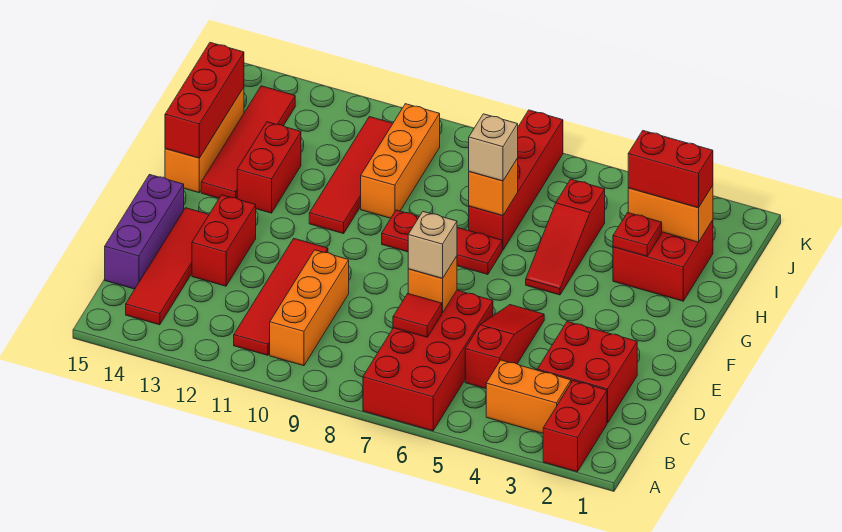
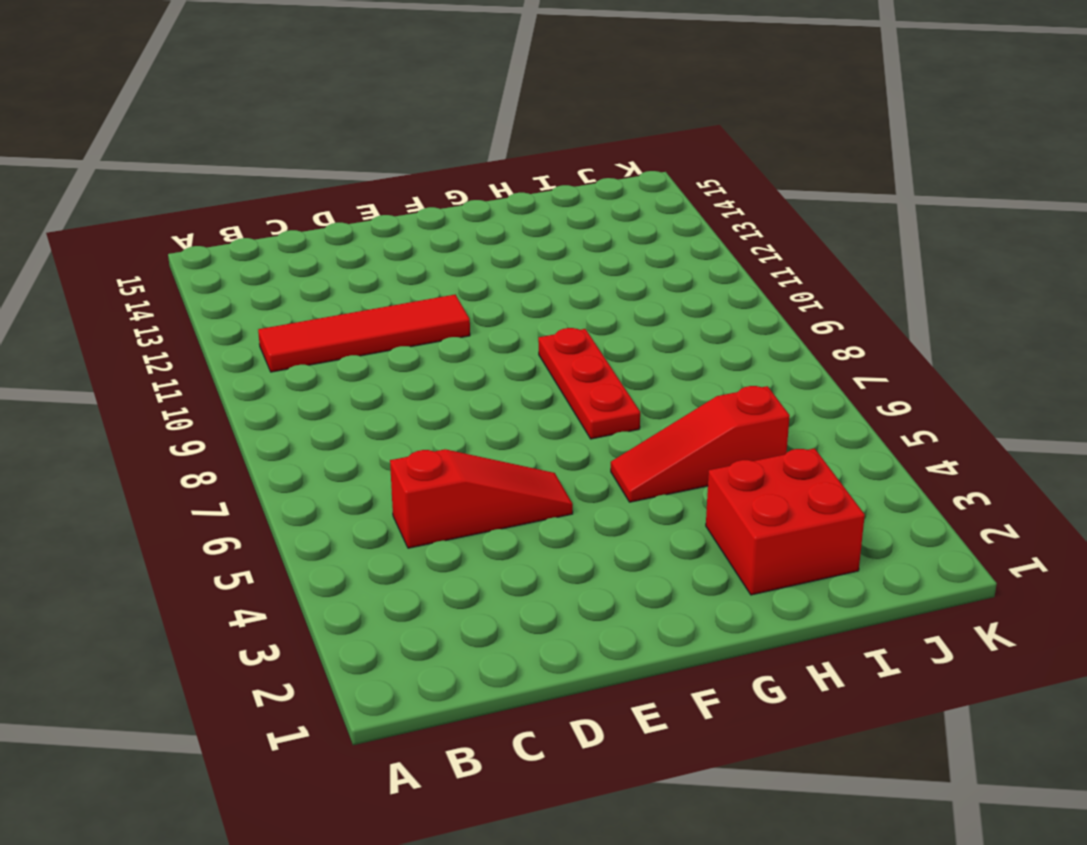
none -> red brick A2:B2 level 1
none -> red brick A6:D7 level 1
none -> orange brick B3:B4 level 1

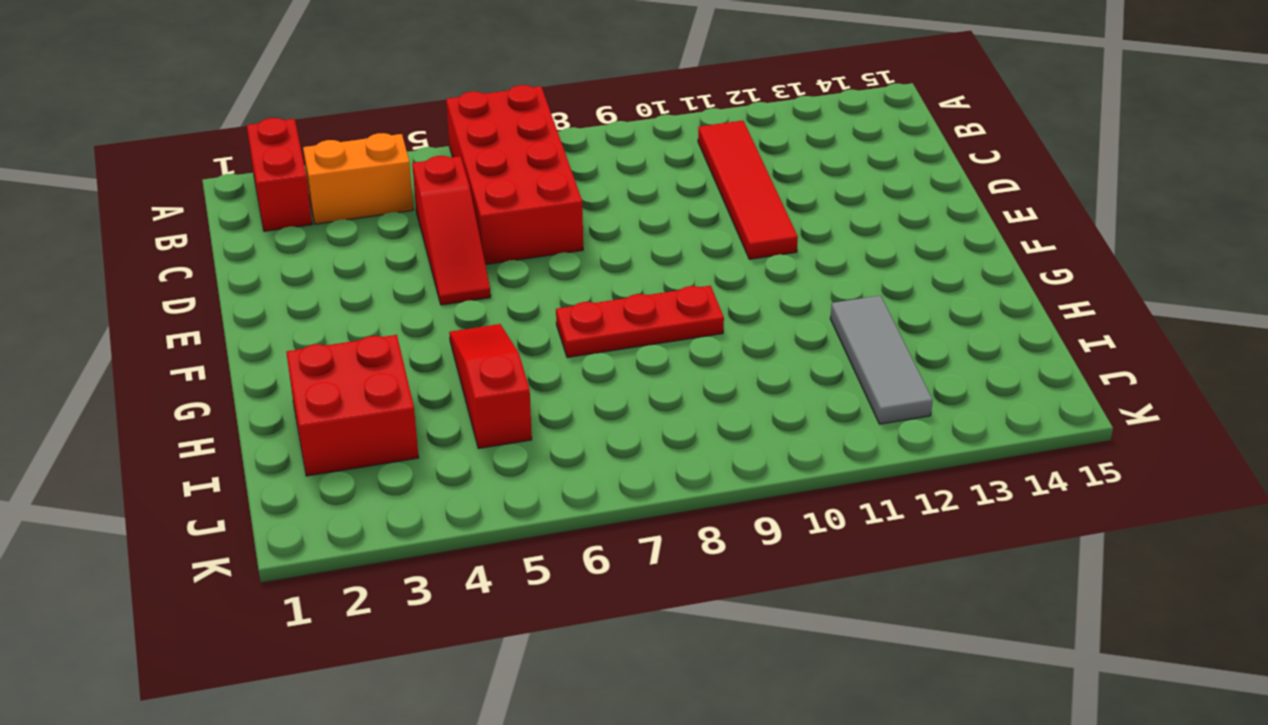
grey tile H12:J12 level 1 -> none
none -> orange brick B10:D10 level 1
none -> red tile B14:E14 level 1
none -> red brick C2:D3 level 1

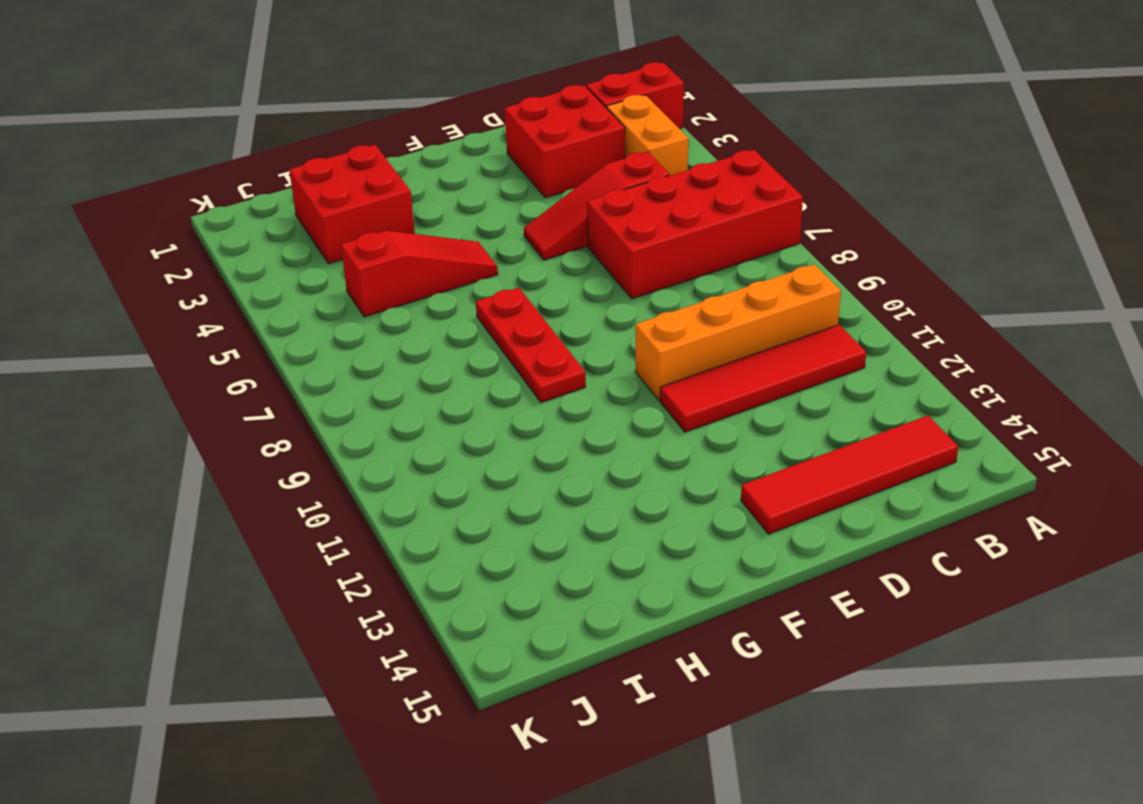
orange brick B10:E10 level 1 -> orange brick B10:D10 level 1
none -> purple brick C15:E15 level 1
none -> red brick D13:E13 level 1
none -> red tile G11:J11 level 1

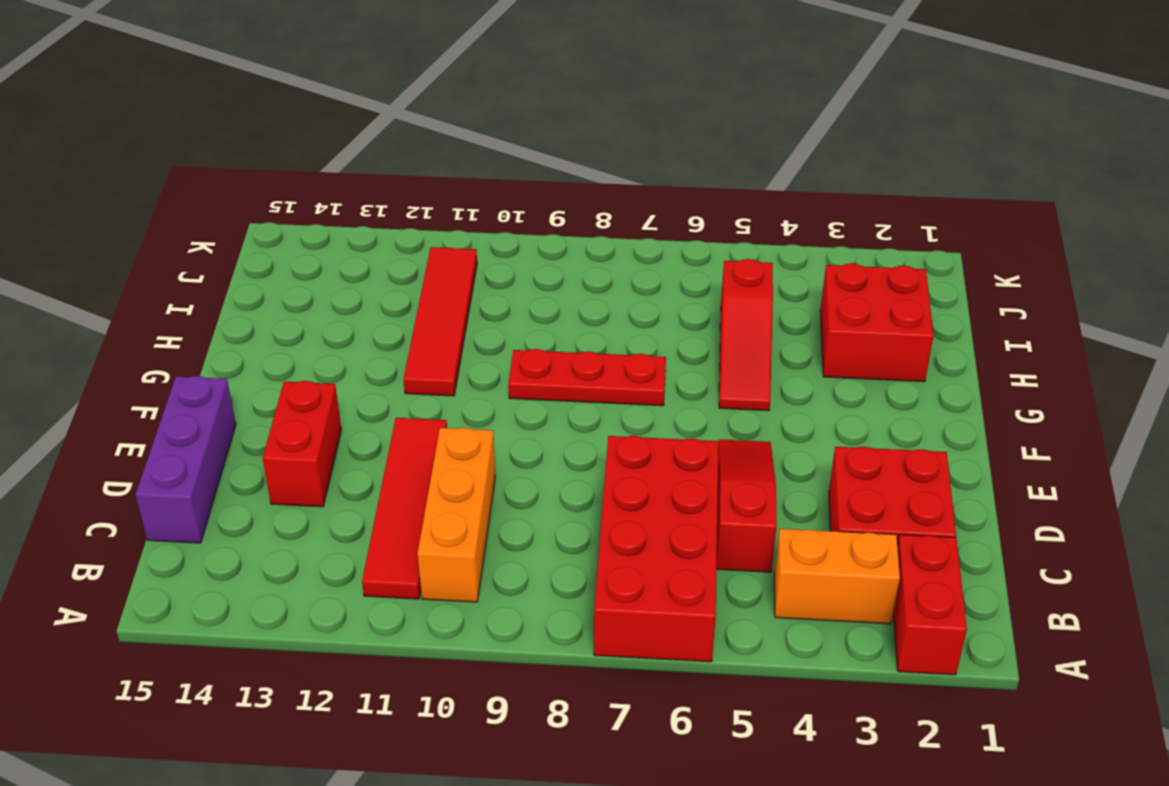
none -> red tile B14:E14 level 1
none -> red brick G13:H13 level 1
none -> red tile G14:J14 level 1

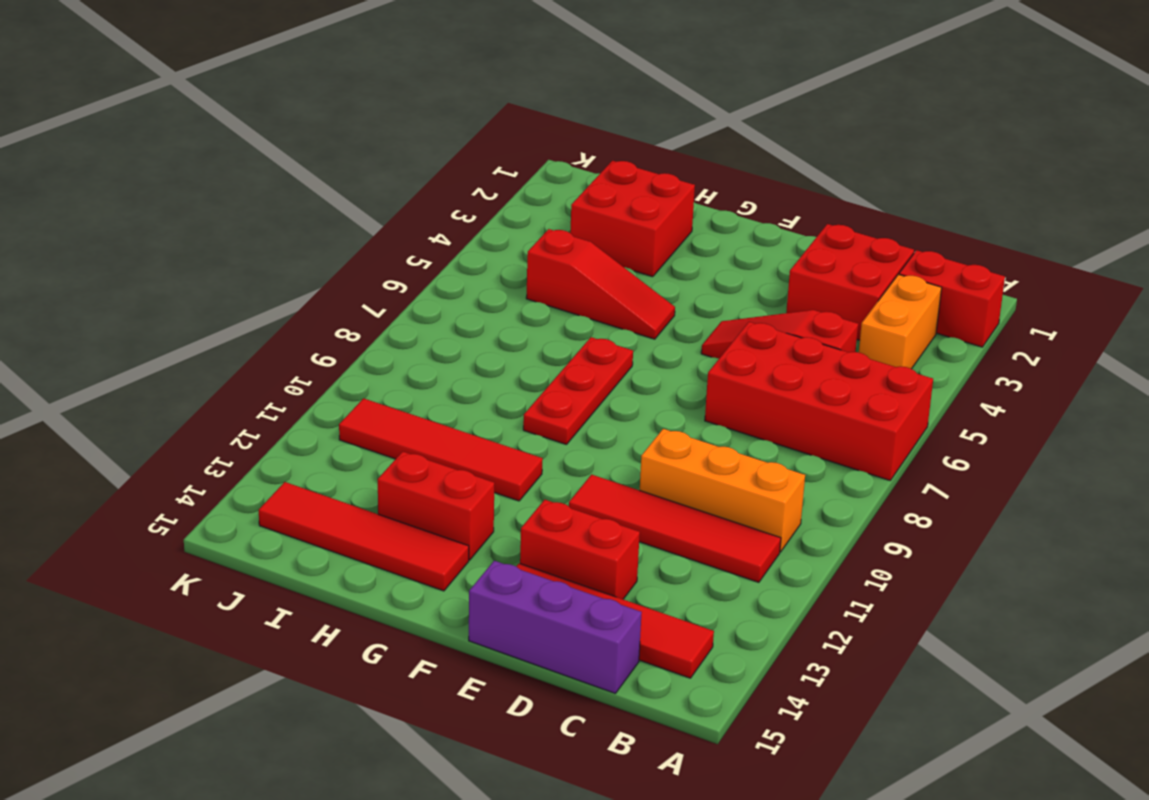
none -> orange brick G15:I15 level 1
none -> red brick H7:K7 level 1
none -> orange brick H10:J10 level 1

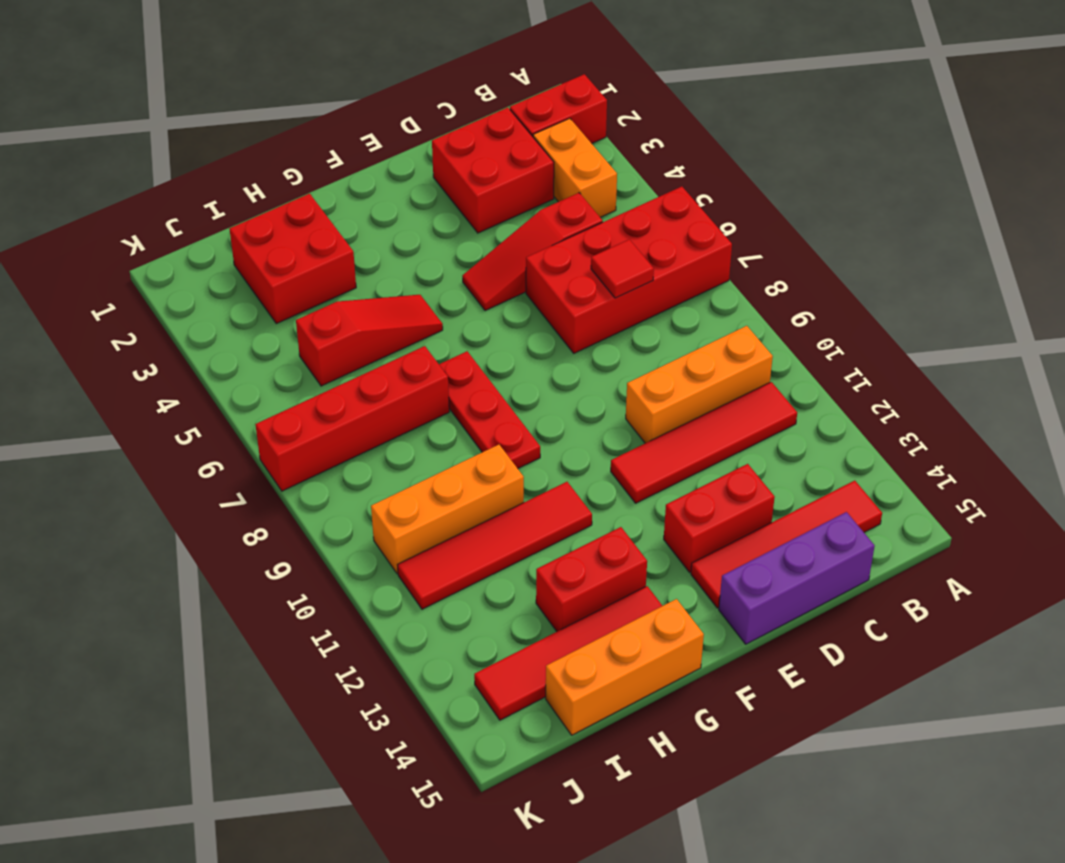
none -> orange brick D7 level 2
none -> red brick G15:I15 level 2
none -> red plate H3 level 2

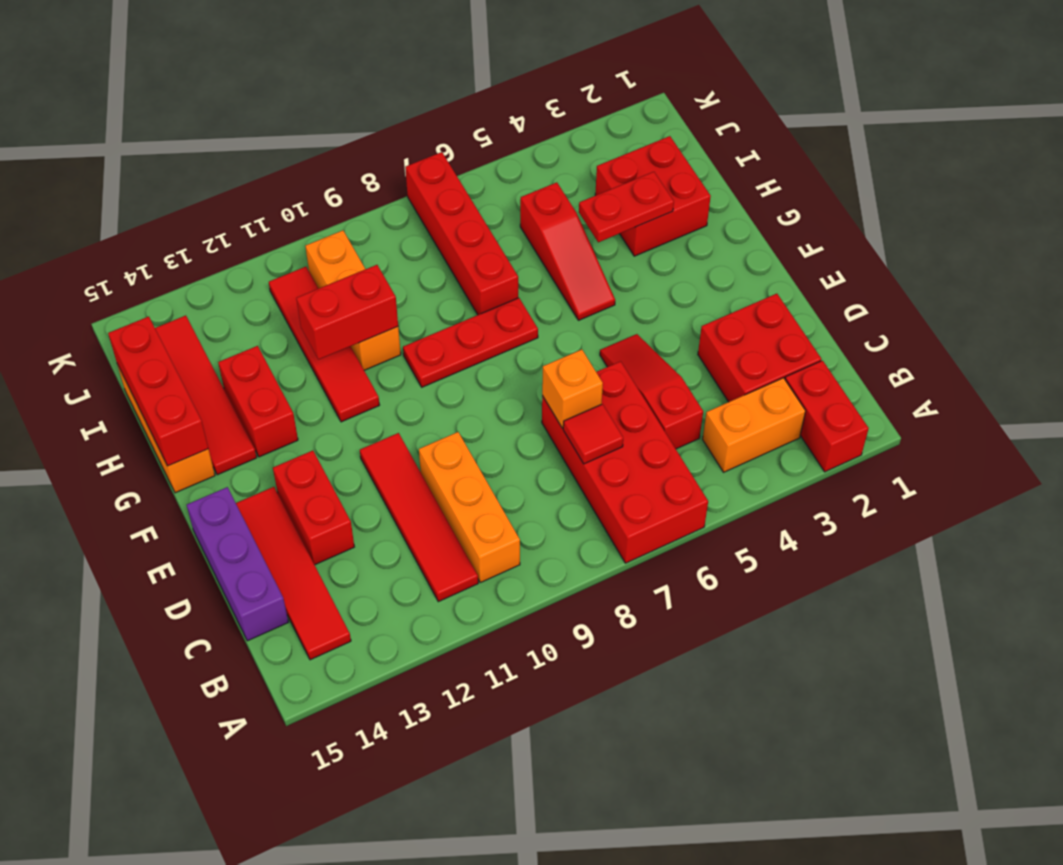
red plate H3:H4 level 2 -> red plate H3 level 2
red brick H10:H11 level 2 -> red brick I2:I3 level 3
none -> orange brick H7 level 2
none -> orange brick I2:I3 level 2
none -> tan brick D7 level 3

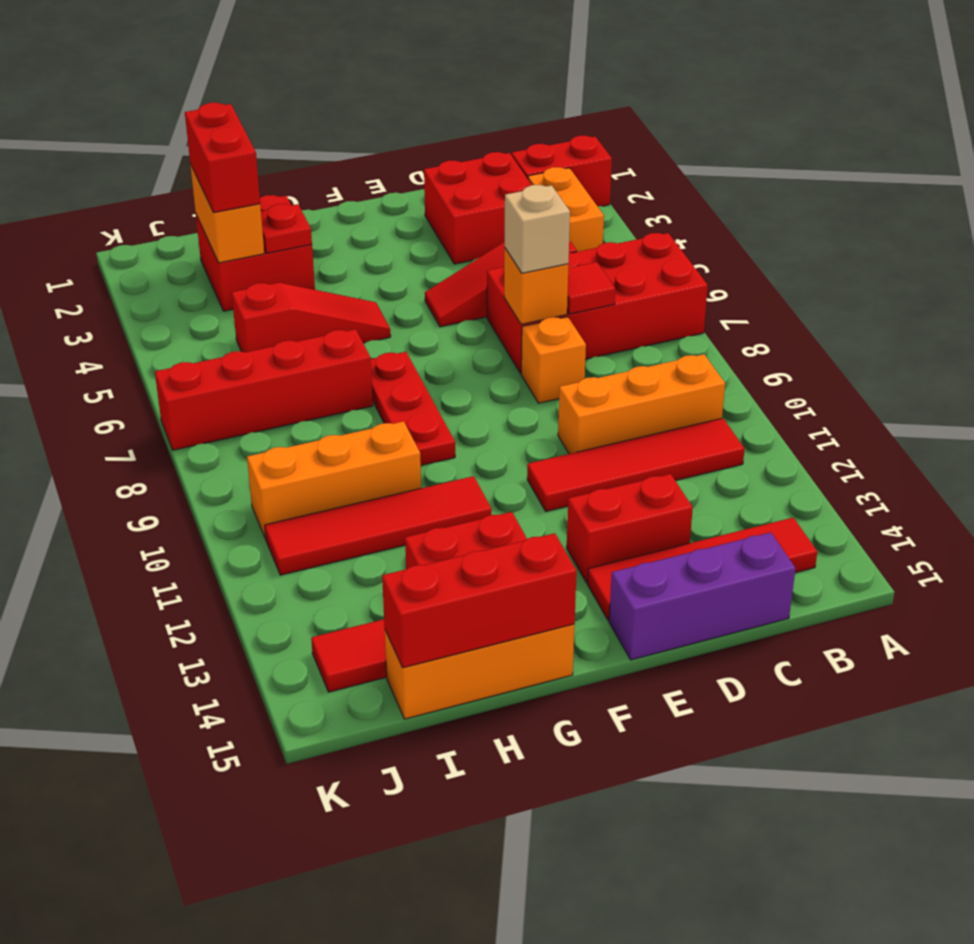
orange brick D8 level 1 -> orange brick H7 level 2
none -> tan brick H7 level 3

